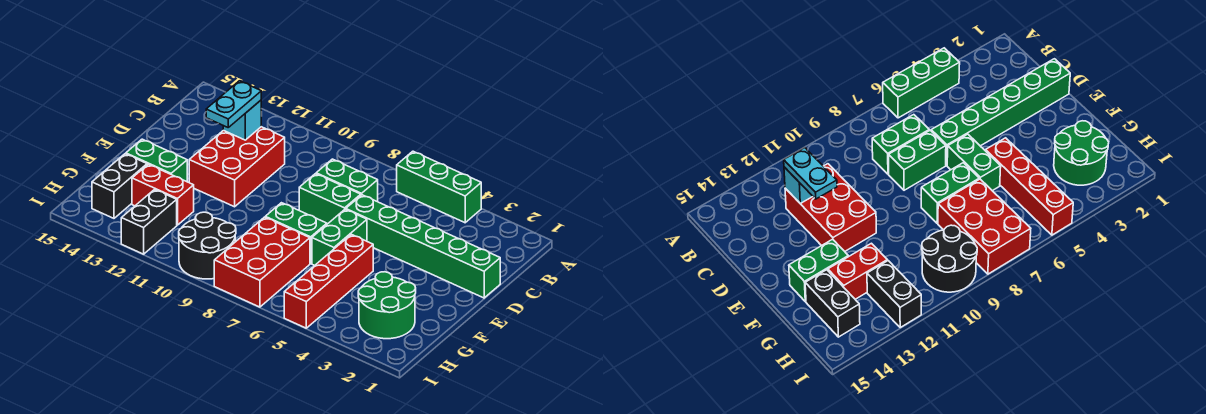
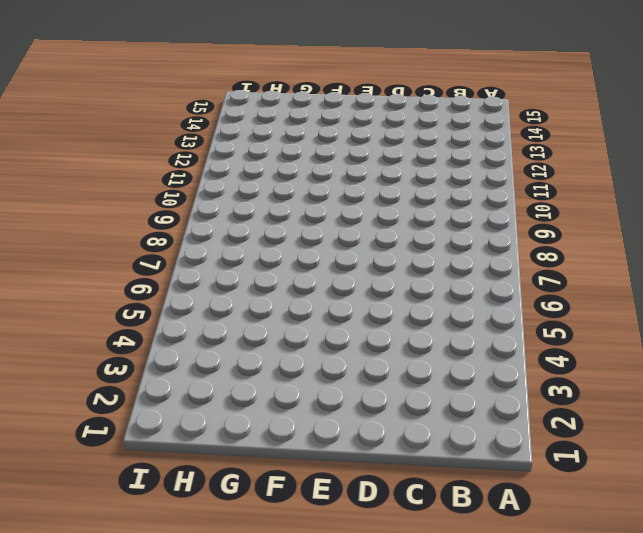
none -> green brick A4:A6 level 1
none -> green brick C7:C8 level 1
none -> red brick C11:E12 level 1

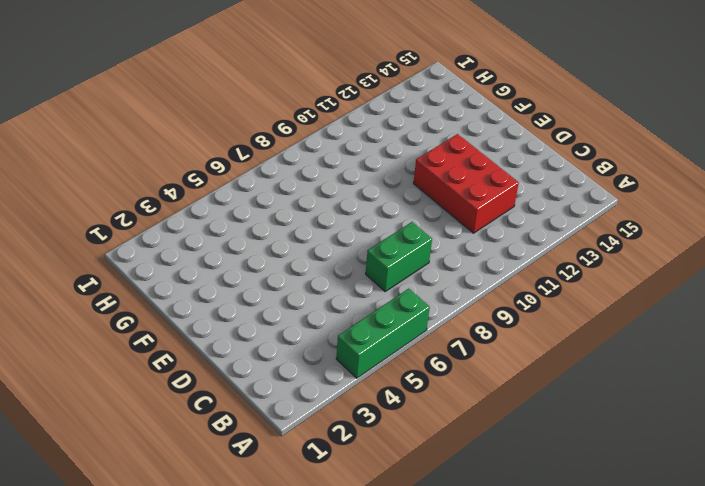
none -> green brick D1:D6 level 1
none -> green brick D7:D8 level 1
none -> green brick E6:F6 level 1

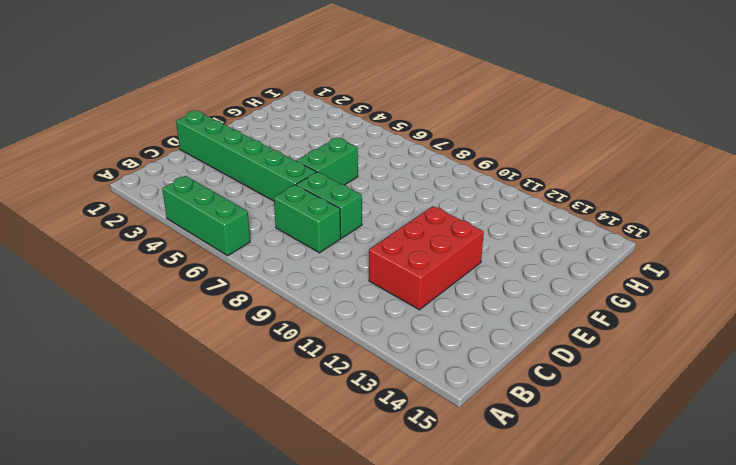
none -> red brick F5:I5 level 1
none -> green brick F7:F8 level 1
none -> green brick F13:F14 level 1

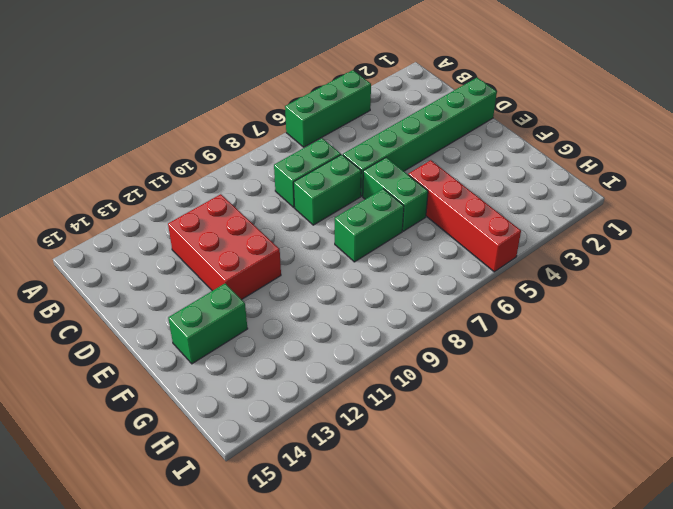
none -> green round brick G2:H3 level 1
none -> red brick G7:I8 level 1
none -> red brick G12:G13 level 1

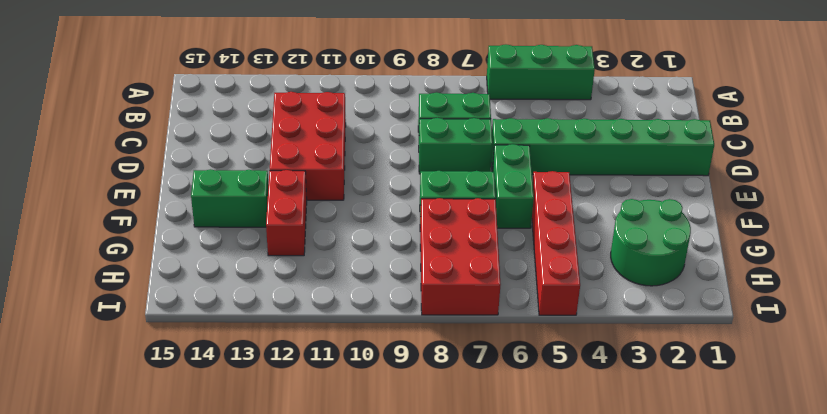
red brick F12:G12 level 1 -> red brick G12:G13 level 1
none -> black brick G14:H14 level 1
none -> black round brick H9:I10 level 1
none -> black brick H12:I12 level 1

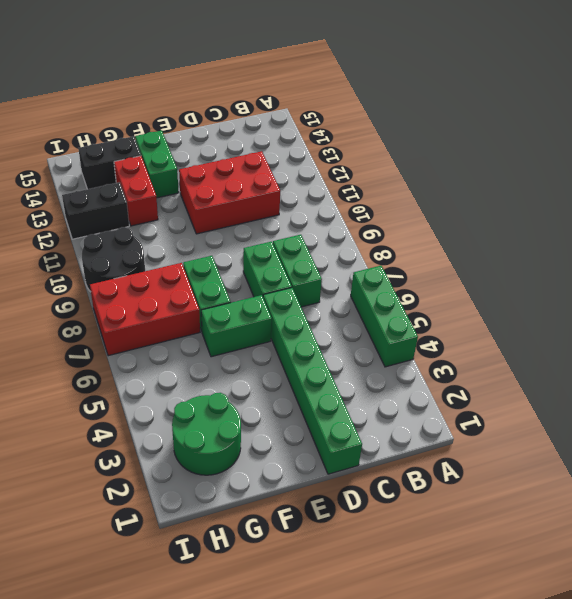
none -> red brick F5:I5 level 1
none -> cyan brick C12 level 2
none -> cyan plate C12:D12 level 3

